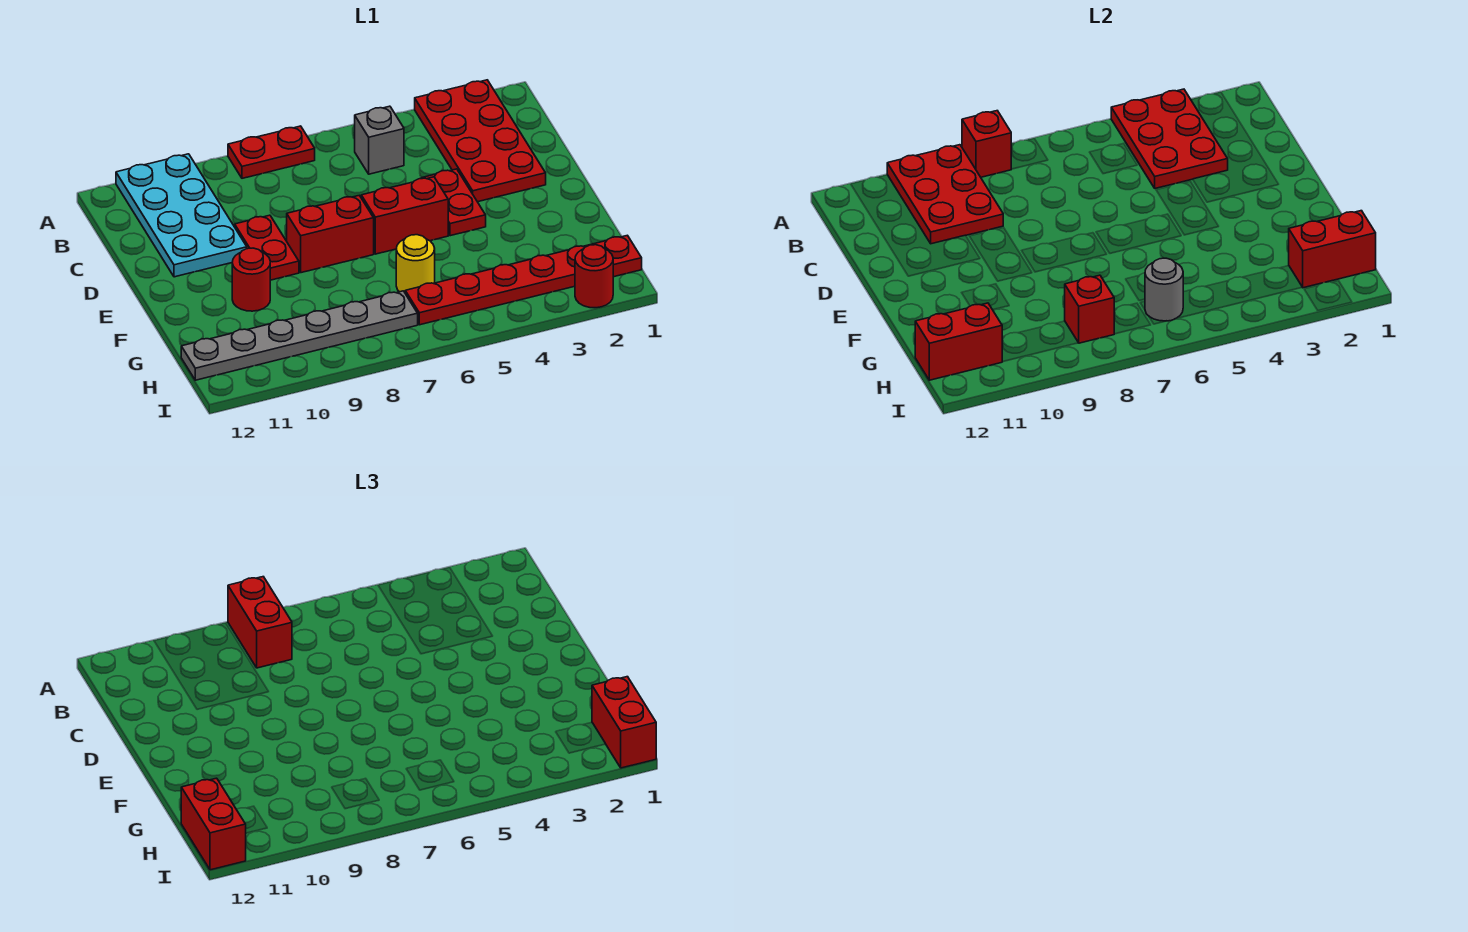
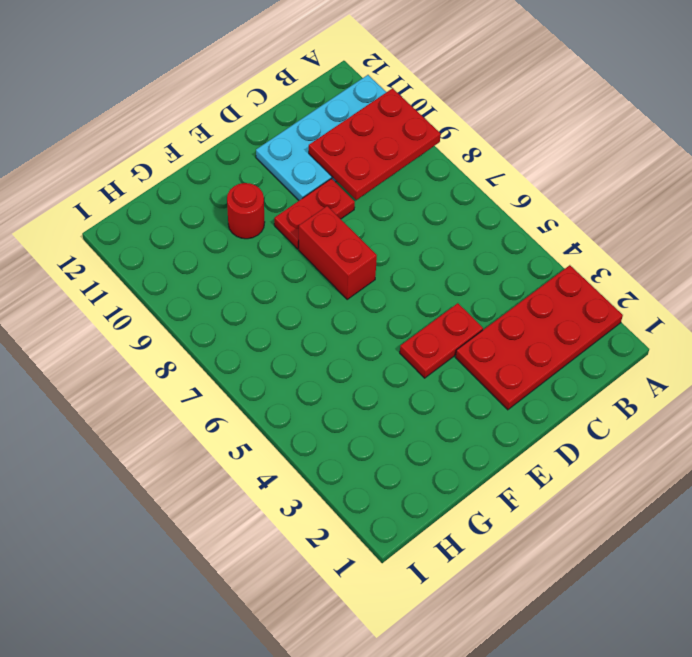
none -> red plate A7:A8 level 1
none -> grey brick B5 level 1
none -> red brick E5:E6 level 1

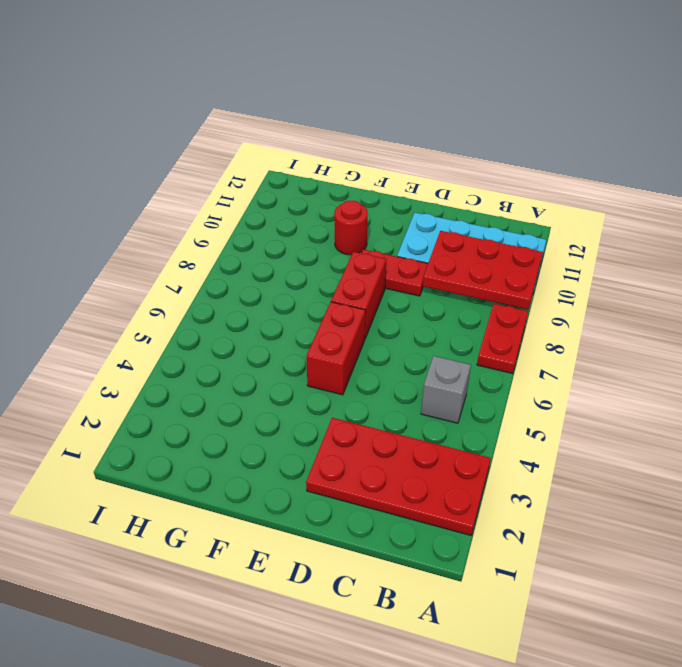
none -> red plate D4:E4 level 1
none -> yellow round brick G6 level 1
none -> red plate H1:H6 level 1

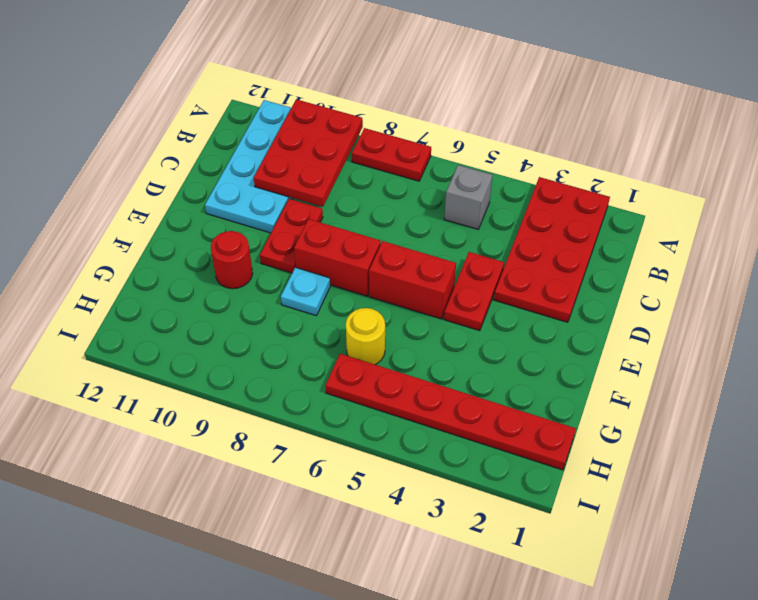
cyan plate F8 level 1 -> none
none -> grey plate H7:H12 level 1
none -> red round brick I2 level 1
none -> red plate A3:C4 level 2

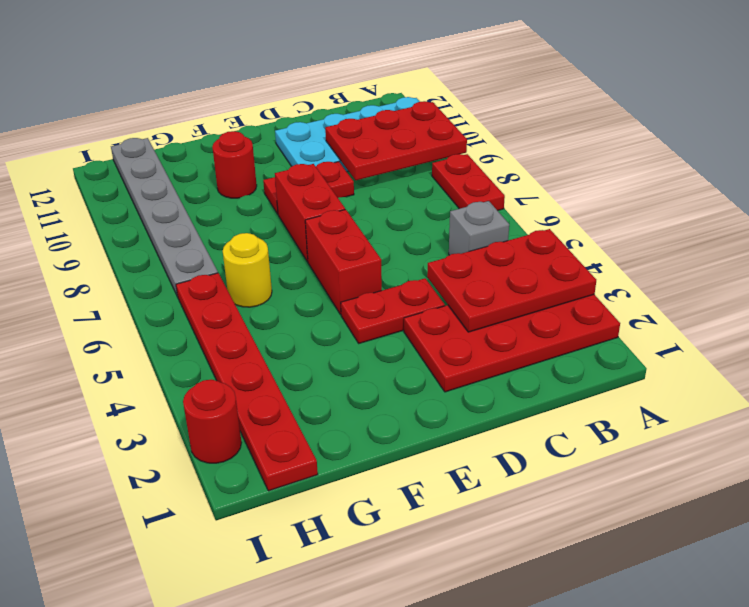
none -> red brick A8 level 2
none -> red brick H1:H2 level 2
none -> grey round brick H6 level 2

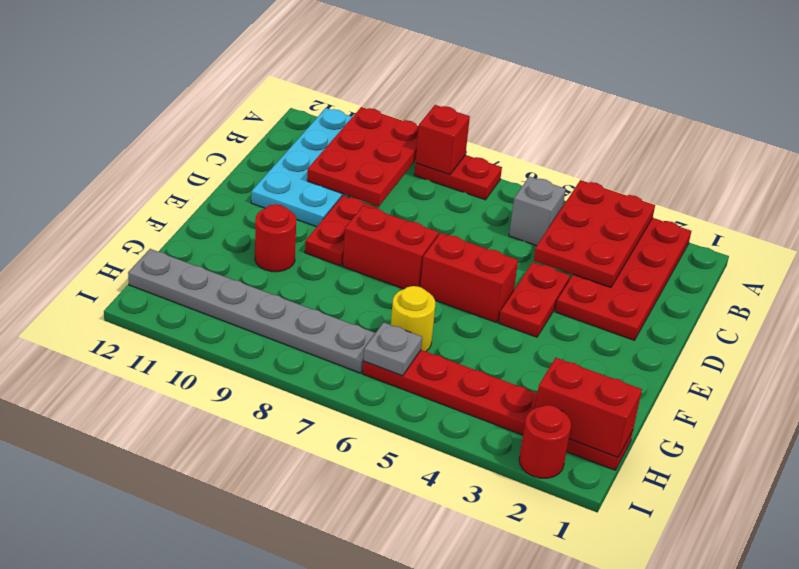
grey plate H6 level 2 -> grey round brick H6 level 2
none -> red brick H8 level 2
none -> red brick H11:H12 level 2
none -> red brick A8:B8 level 3

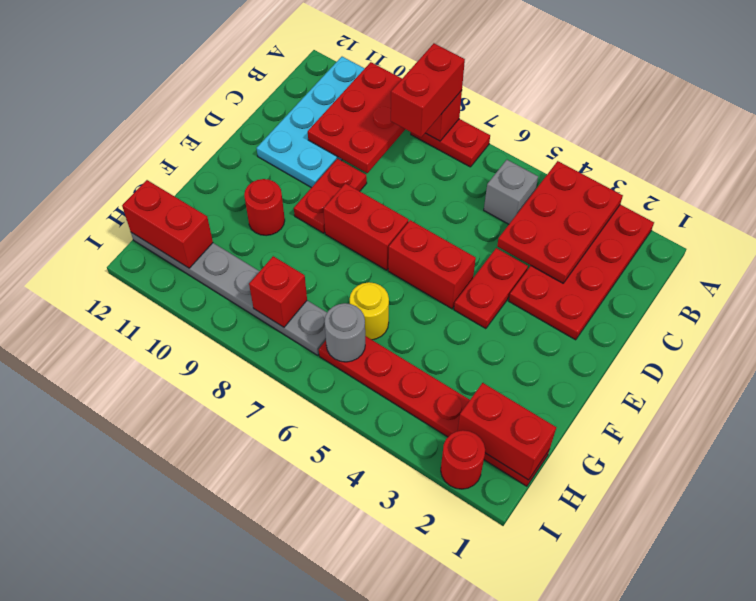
none -> red brick H1:I1 level 3
none -> red brick H12:I12 level 3

